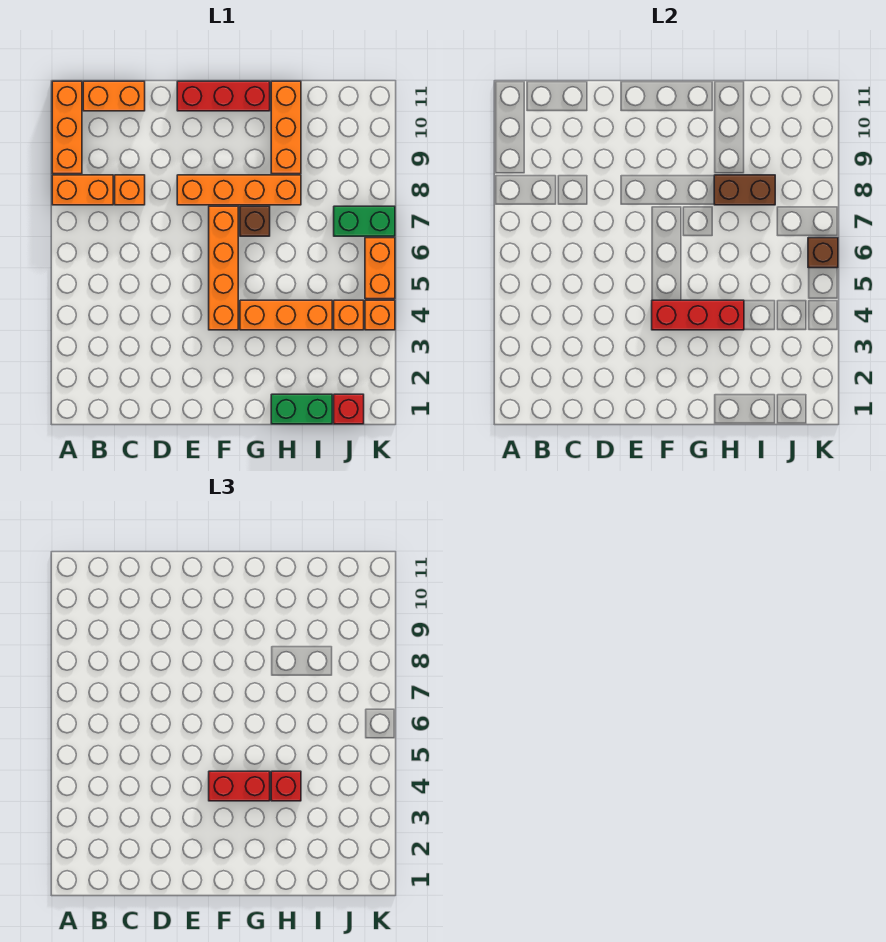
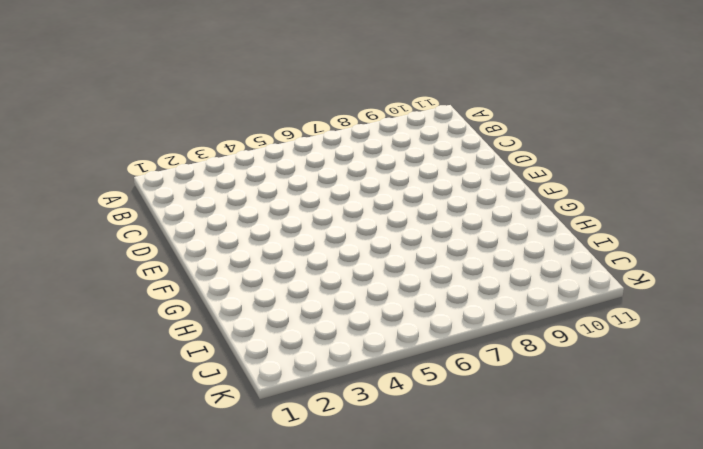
none -> orange brick A8:B8 level 1
none -> orange brick A9:A11 level 1
none -> orange brick B11:C11 level 1

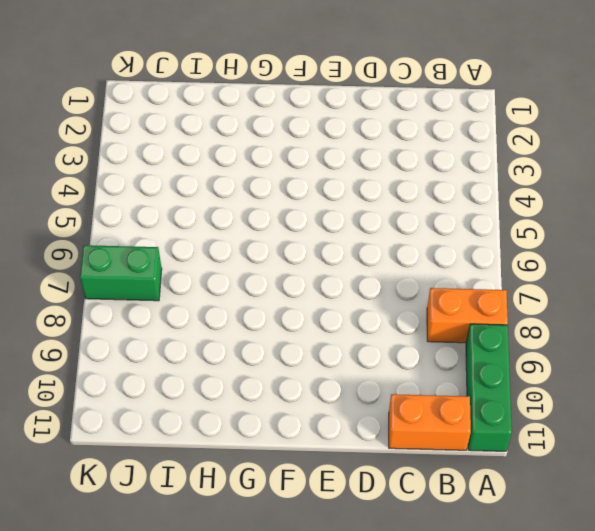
green brick A9:A11 level 1 -> orange brick A9:A11 level 1
none -> orange brick C8 level 1
none -> orange brick E8:H8 level 1
none -> red brick E11:G11 level 1

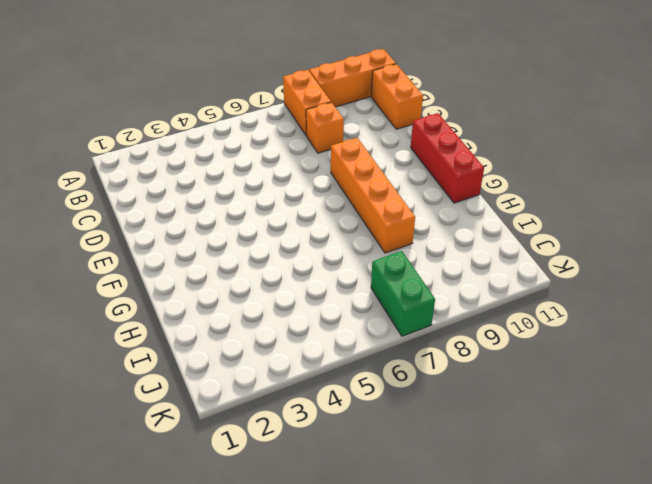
none -> orange brick F4:F7 level 1
none -> orange brick G4:I4 level 1
none -> brown brick G7 level 1

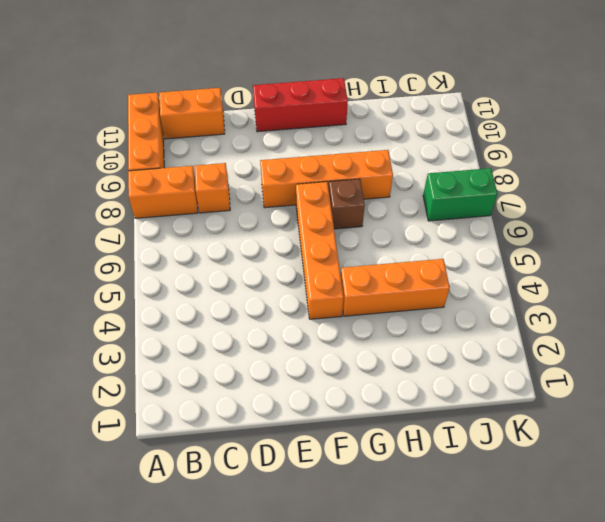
none -> green brick H1:I1 level 1
none -> orange brick H9:H11 level 1
none -> red brick J1 level 1

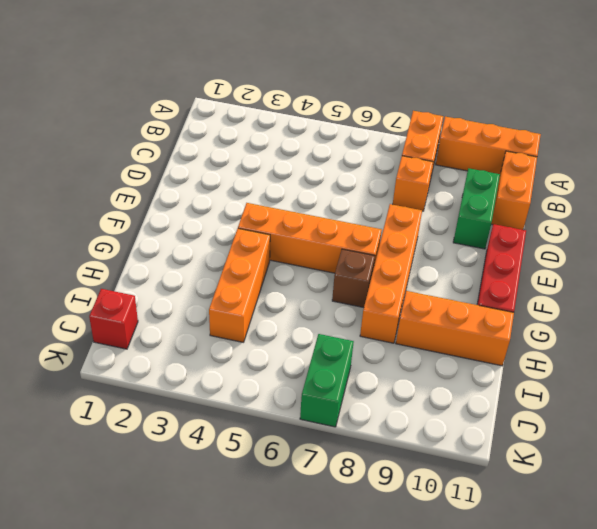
green brick C10:D10 level 1 -> green brick H1:I1 level 1
none -> orange brick J4 level 1
none -> orange brick K4 level 1
none -> orange brick K5:K6 level 1

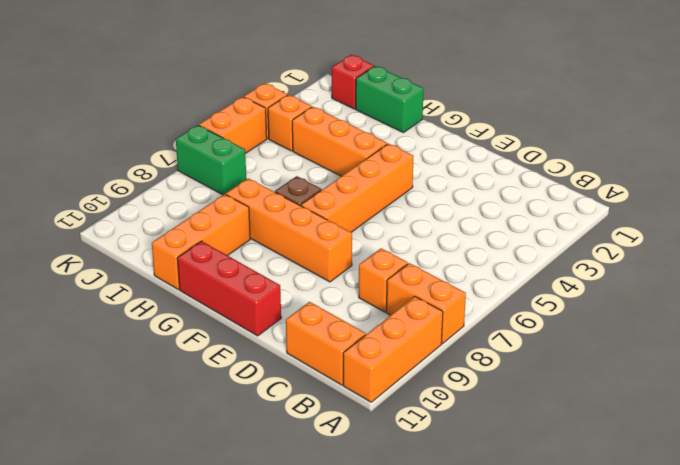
none -> red brick F4:H4 level 2
none -> brown brick H8:I8 level 2
none -> brown brick K6 level 2

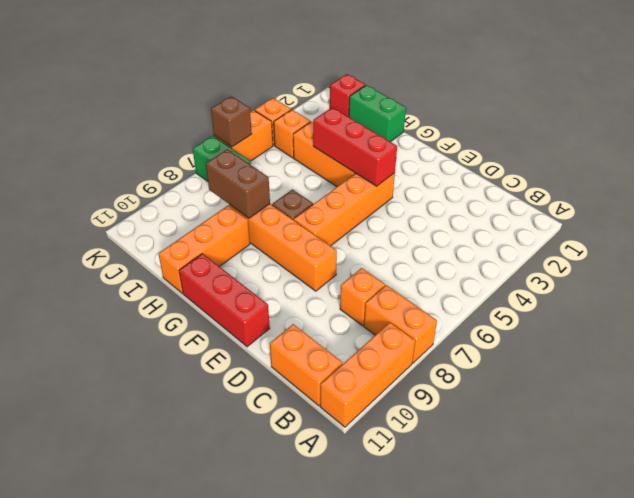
none -> red brick F4:G4 level 3
none -> red brick H4 level 3

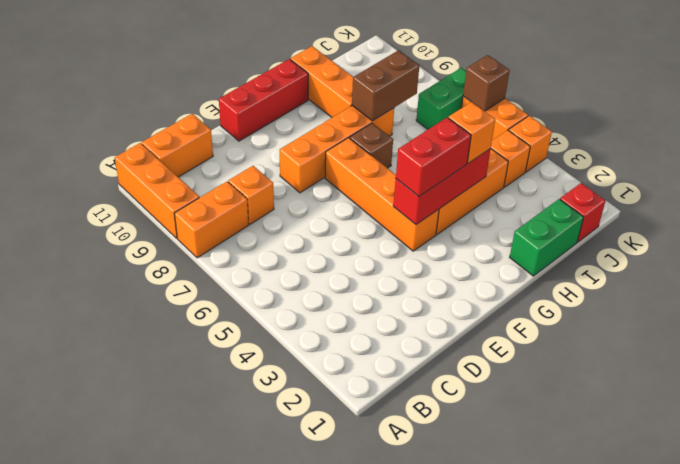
orange brick H4 level 3 -> red brick H4 level 3

